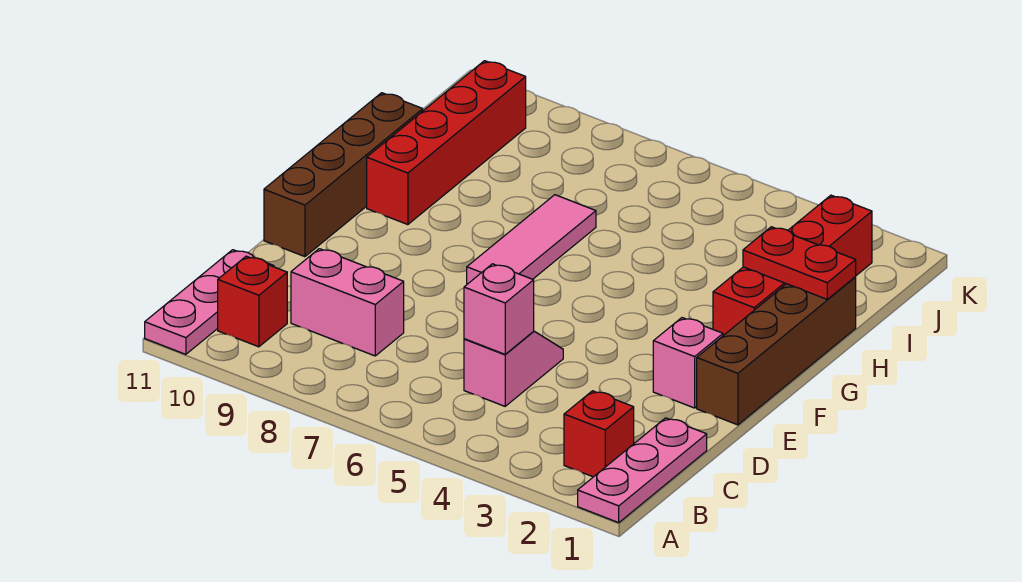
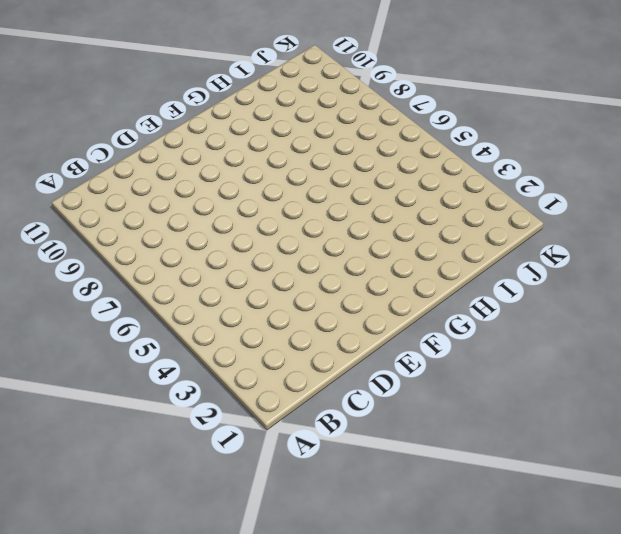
none -> pink plate A1:C1 level 1
none -> pink plate A11:C11 level 1
none -> red brick B2 level 1

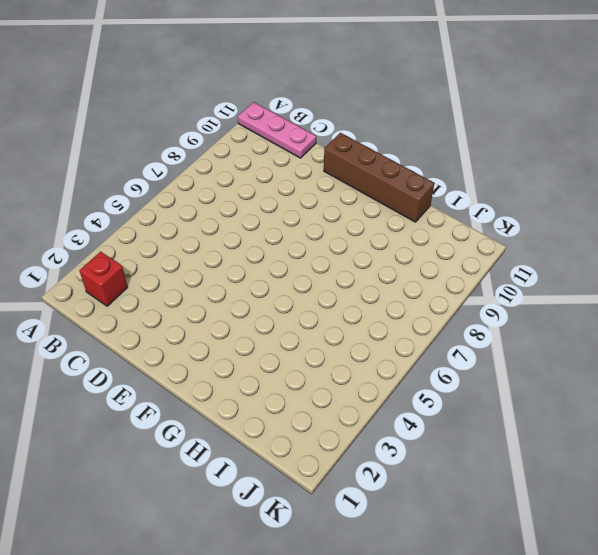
none -> pink plate A1:C1 level 1
none -> red brick B10 level 1
none -> pink slope C5:D5 level 1 top C

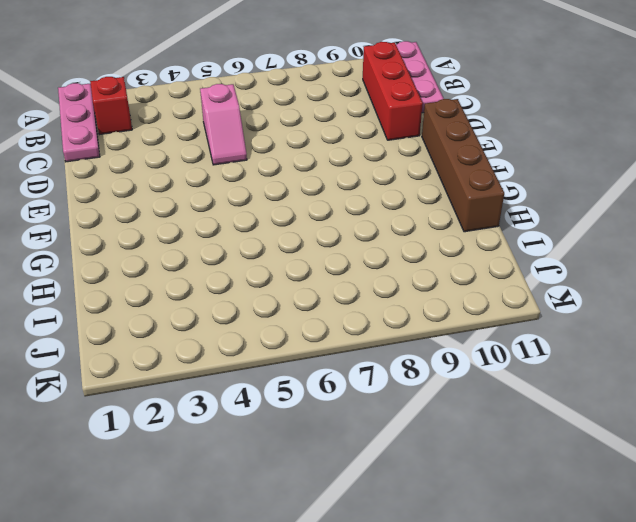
red brick B10:D10 level 1 -> red brick B10 level 1
none -> pink brick C8:C9 level 1
none -> brown brick E1:H1 level 1
none -> pink brick E2 level 1

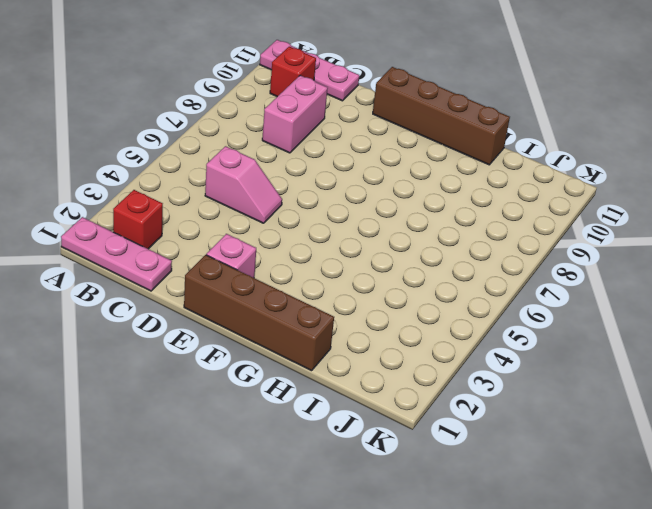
none -> pink tile F7:H7 level 1
none -> red brick G2:J2 level 1
none -> red brick G10:J10 level 1

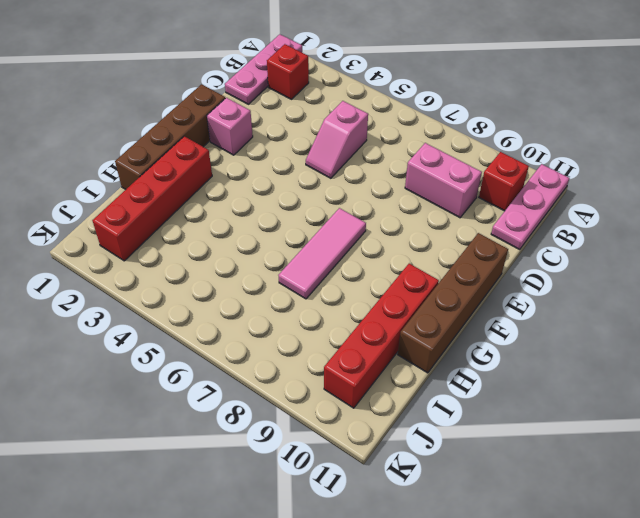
none -> pink brick C5 level 2
none -> red plate H1:H2 level 2

